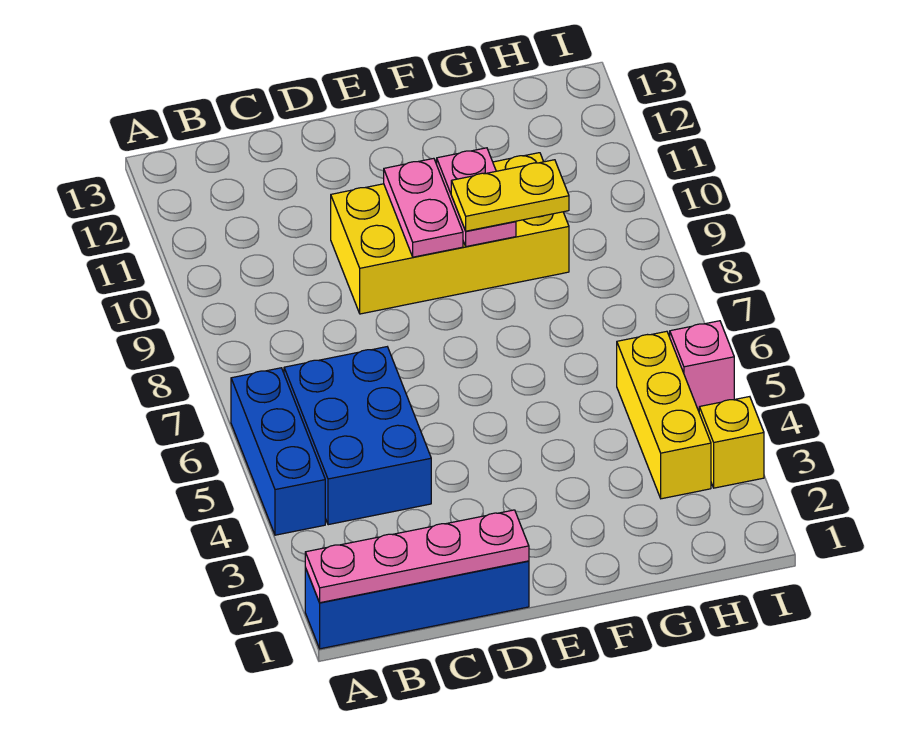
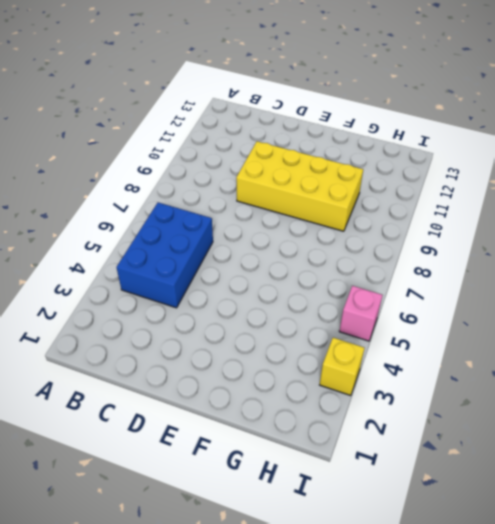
none -> blue brick A1:D1 level 1
none -> blue brick A4:A6 level 1

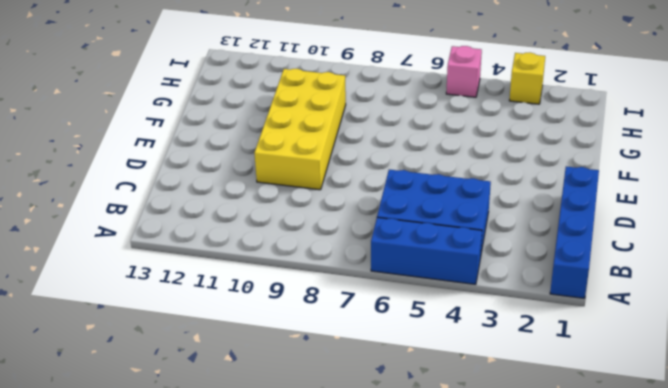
none -> yellow brick H3:H5 level 1
none -> pink plate A1:D1 level 2

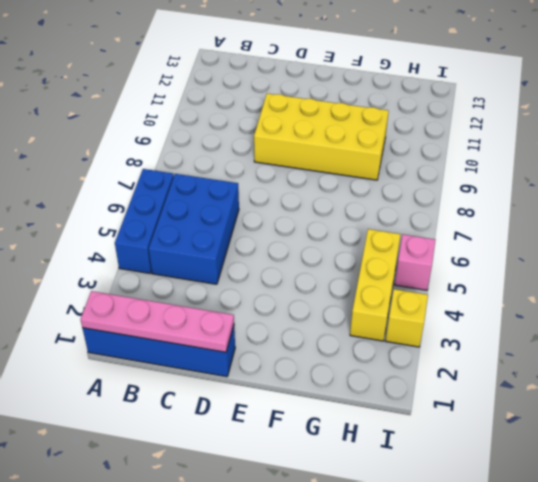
none -> pink plate E9:E10 level 2
none -> pink plate F9:F10 level 2

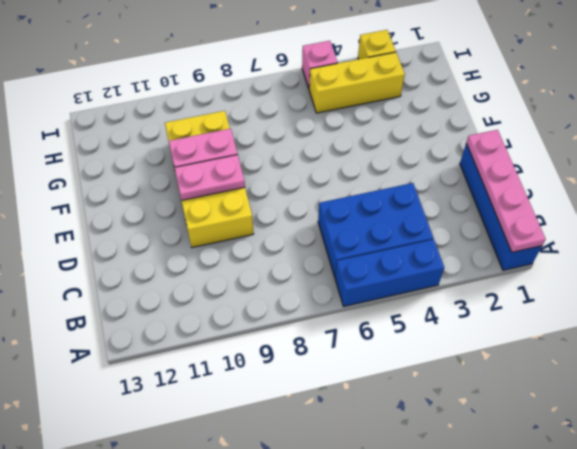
none -> yellow plate F9:G9 level 3

